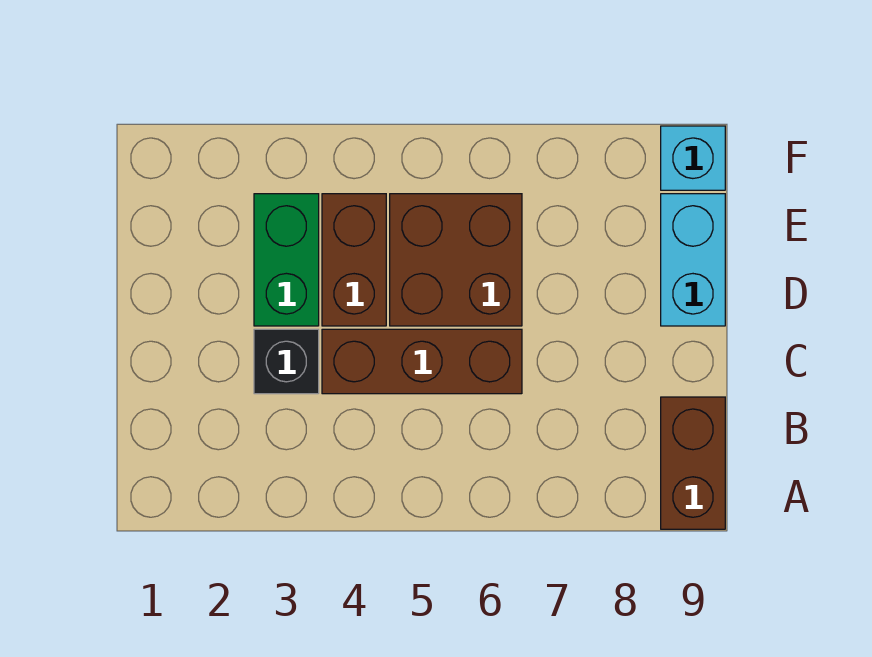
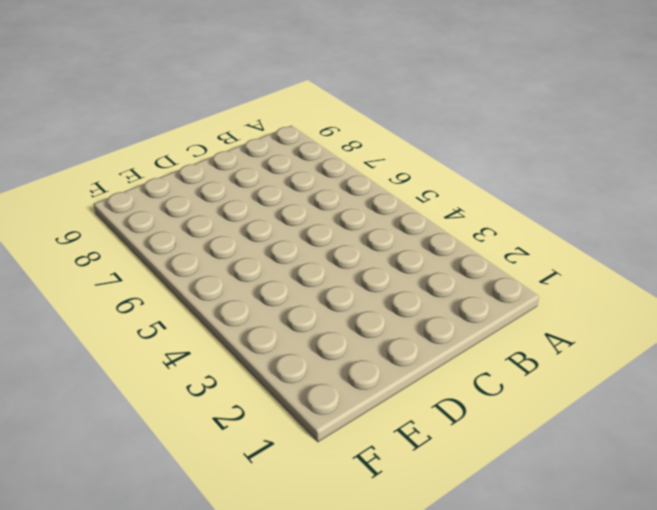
none -> brown brick A9:B9 level 1
none -> black brick C3 level 1

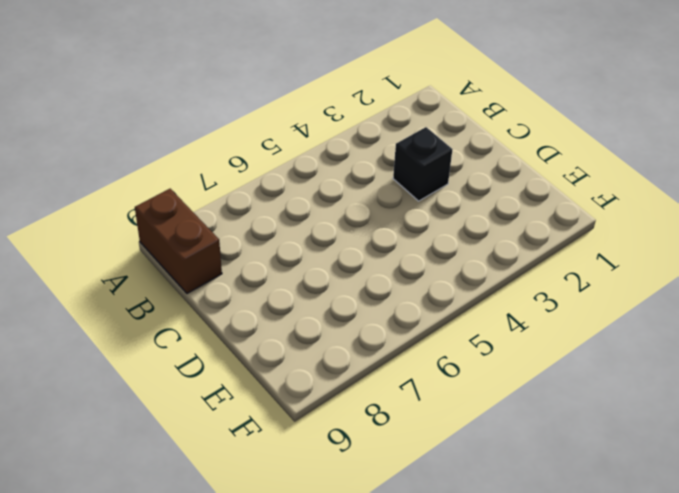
none -> brown brick C4:C6 level 1
none -> green brick D3:E3 level 1

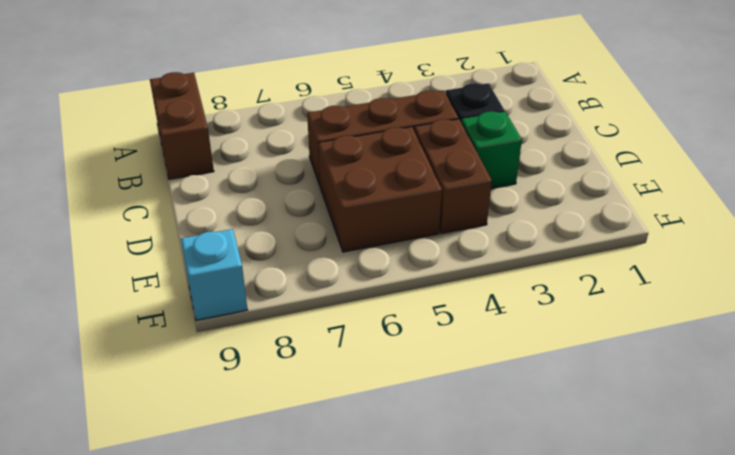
green brick D3 level 1 -> green brick D3:E3 level 1
none -> cyan brick D9:E9 level 1

